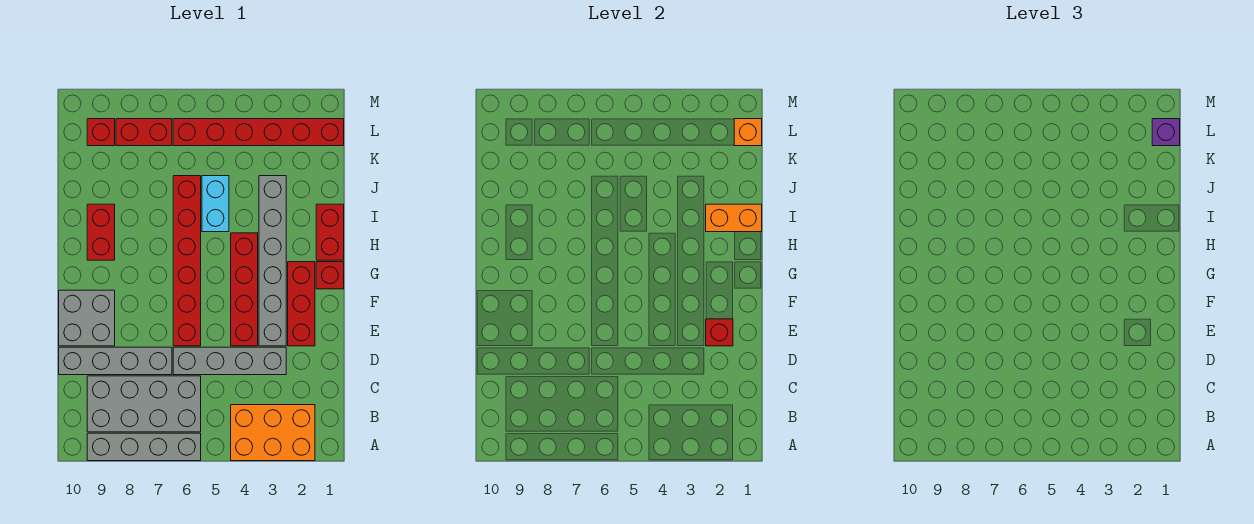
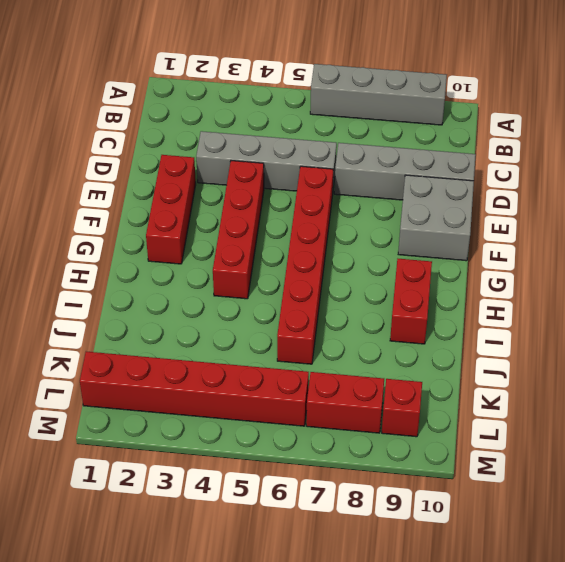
none -> orange brick A2:B4 level 1
none -> grey brick B6:C9 level 1
none -> grey brick E3:J3 level 1

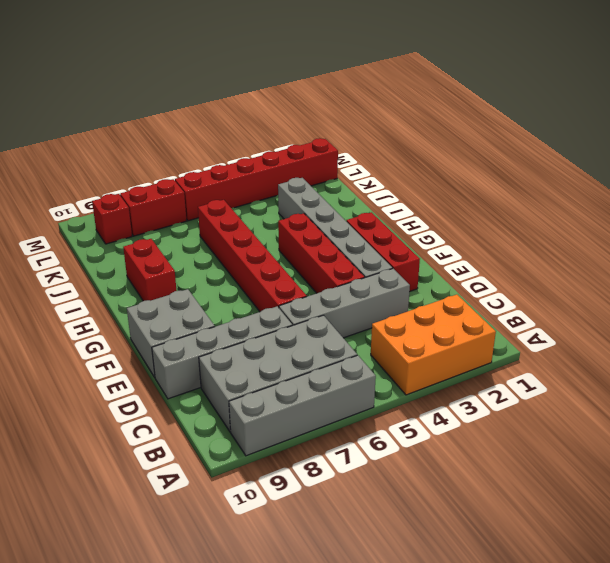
none -> red brick G1 level 1
none -> red brick H1:I1 level 1
none -> cyan brick I5:J5 level 1

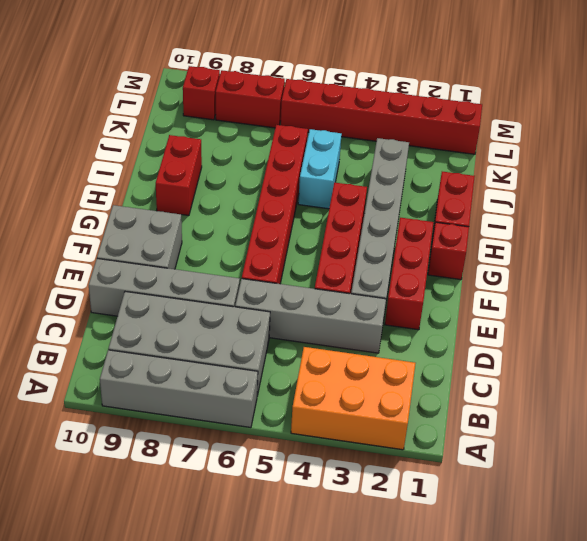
none -> red brick E2 level 2
none -> orange brick I1:I2 level 2
none -> orange brick L1 level 2

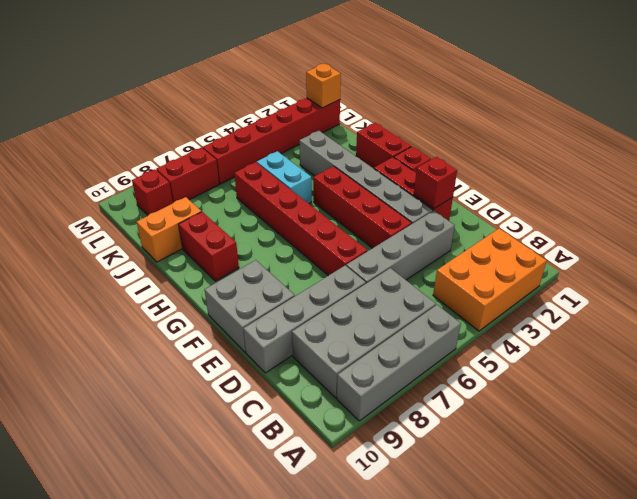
orange brick J9:J10 level 1 -> orange brick I1:I2 level 2
none -> purple brick L1 level 3

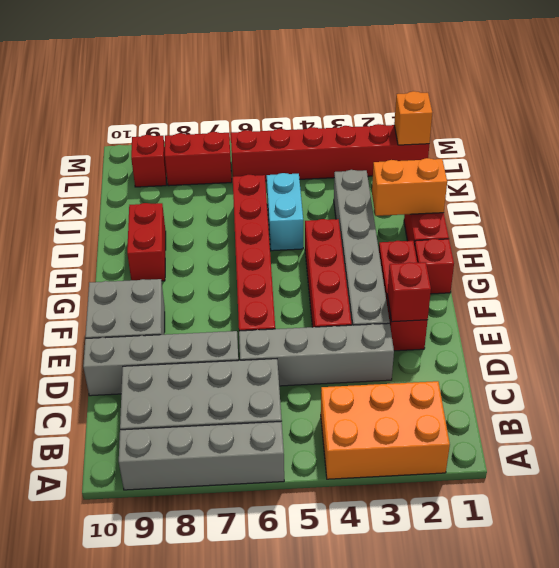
none -> purple brick L1 level 3

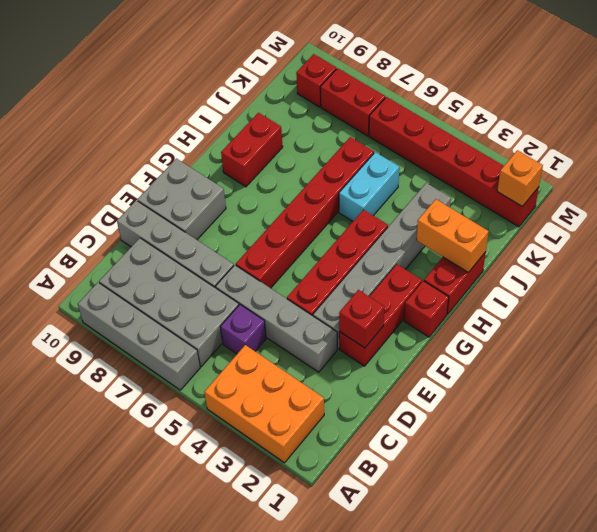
purple brick C5 level 1 -> purple brick L1 level 3

